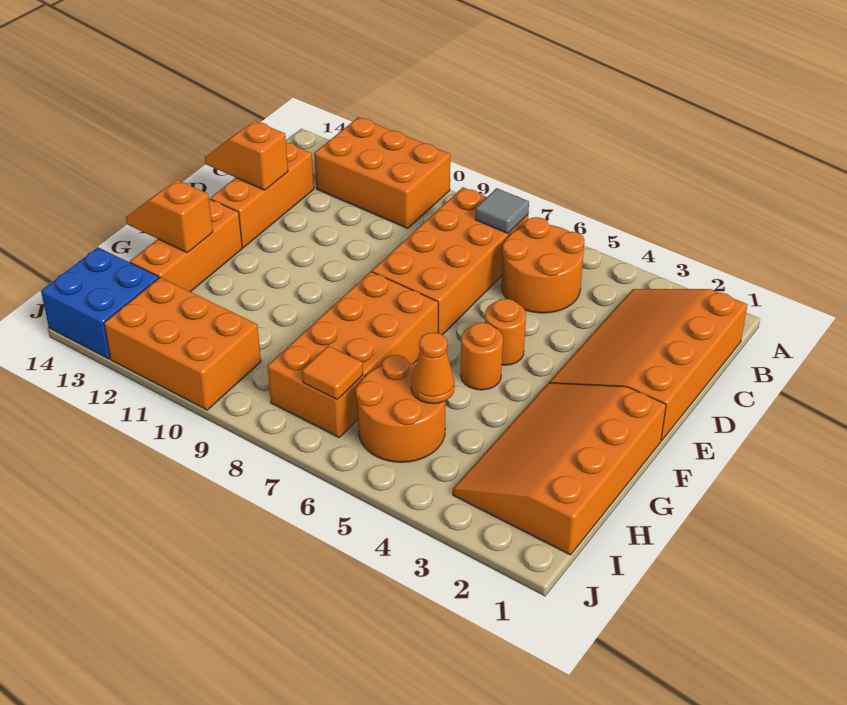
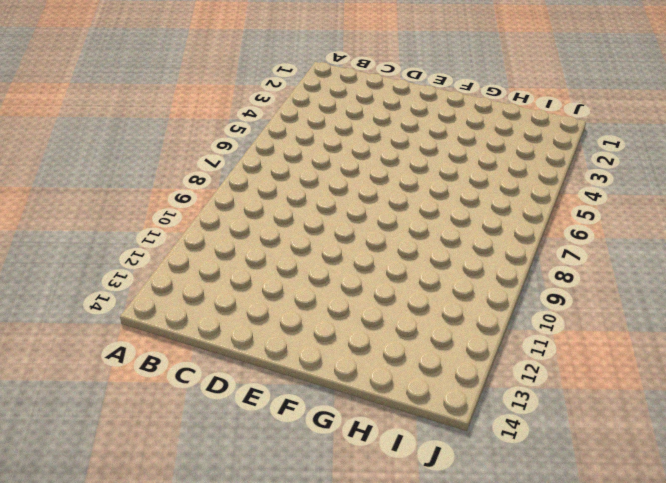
none -> orange brick A10:B12 level 1
none -> orange slope B1:E3 level 1 top 1
none -> orange round brick B5:C6 level 1

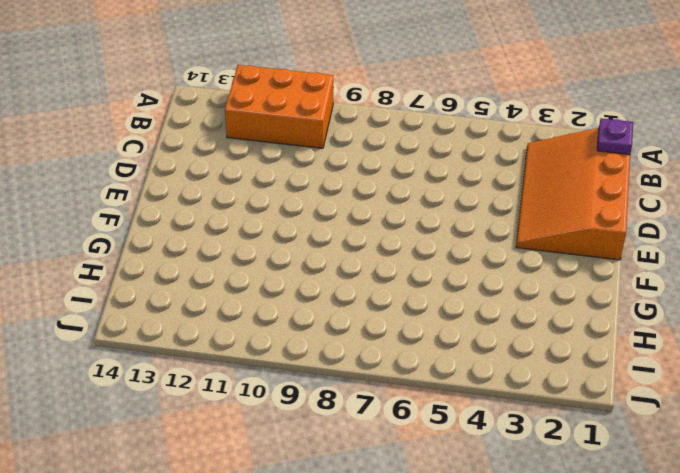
purple plate B1 level 2 -> none
none -> orange round brick B5:C6 level 1
none -> orange brick B7:E8 level 1
none -> orange brick C13:E13 level 1

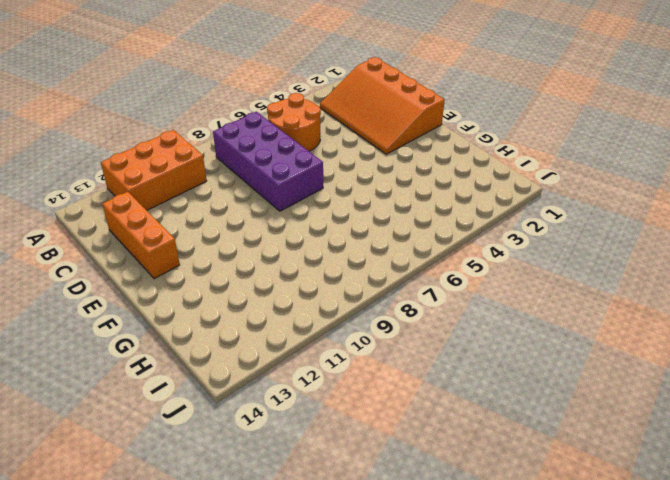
purple brick B7:E8 level 1 -> orange brick B7:E8 level 1
none -> orange round brick E5 level 1
none -> orange slope F1:I3 level 1 top 1
none -> orange round brick F5 level 1

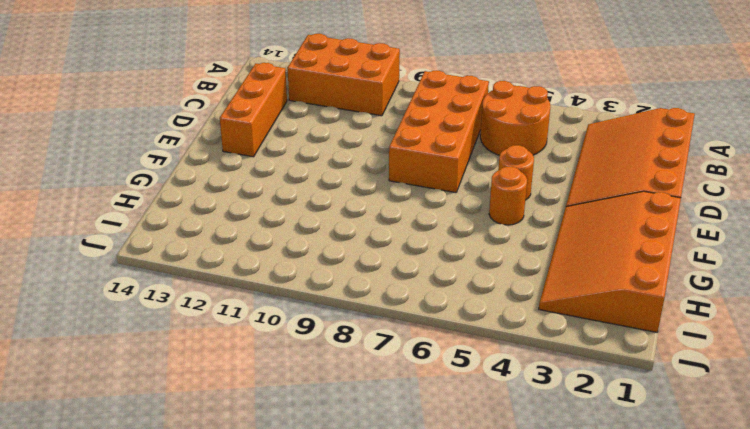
none -> orange brick F7:I8 level 1
none -> orange brick F13:H13 level 1
none -> orange round brick H5:I6 level 1

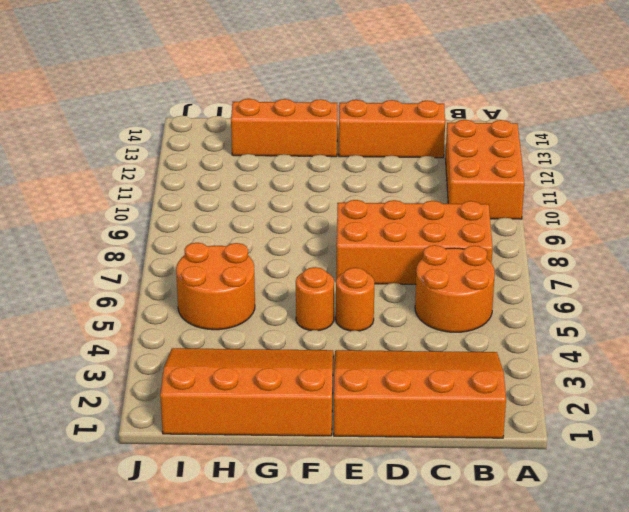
none -> orange brick F7:I8 level 1
none -> orange brick I10:J12 level 1
none -> blue brick I13:J14 level 1

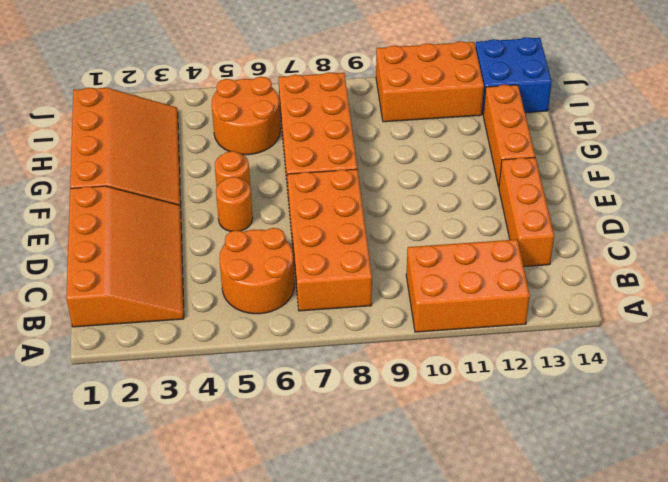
none -> grey tile B7 level 2
none -> orange slope D13:D14 level 2 top 13
none -> orange slope G13:G14 level 2 top 13

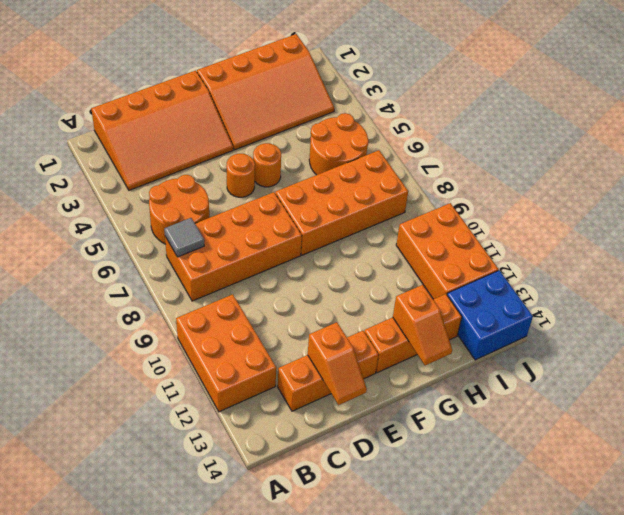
none -> orange cone H5 level 2
none -> orange tile I7 level 2

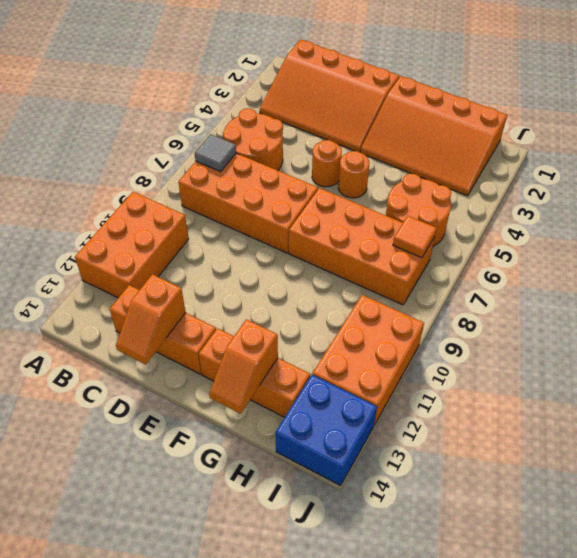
none -> orange cone H5 level 2

